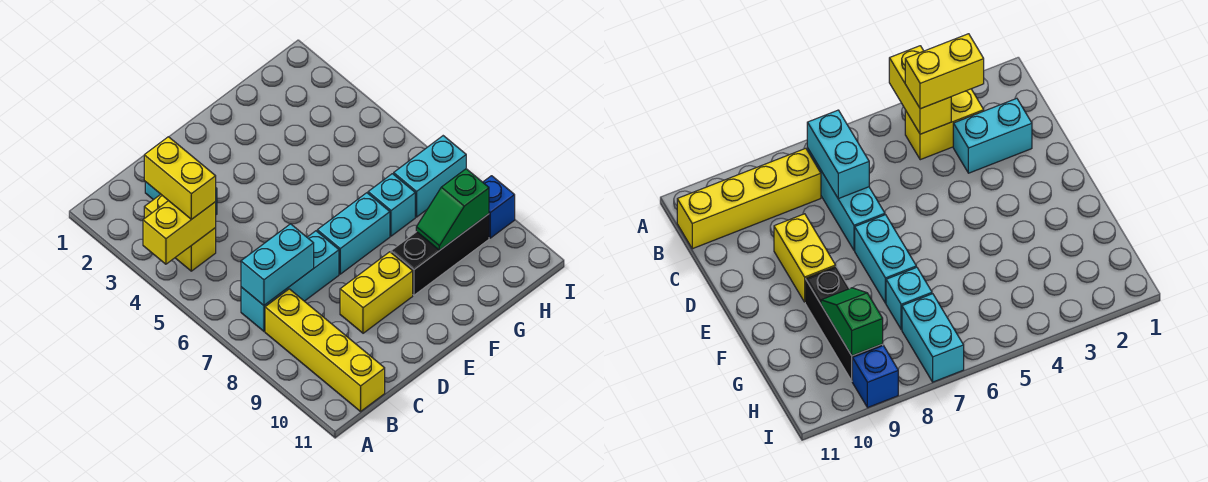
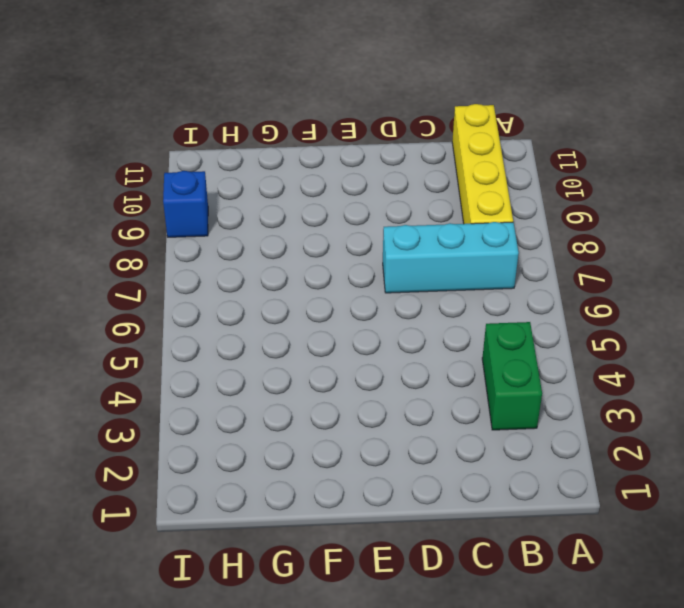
green brick B3:B4 level 1 -> yellow brick B3:B4 level 1
none -> cyan brick C2:C3 level 1
none -> yellow brick D9:E9 level 1
none -> cyan brick E7:F7 level 1

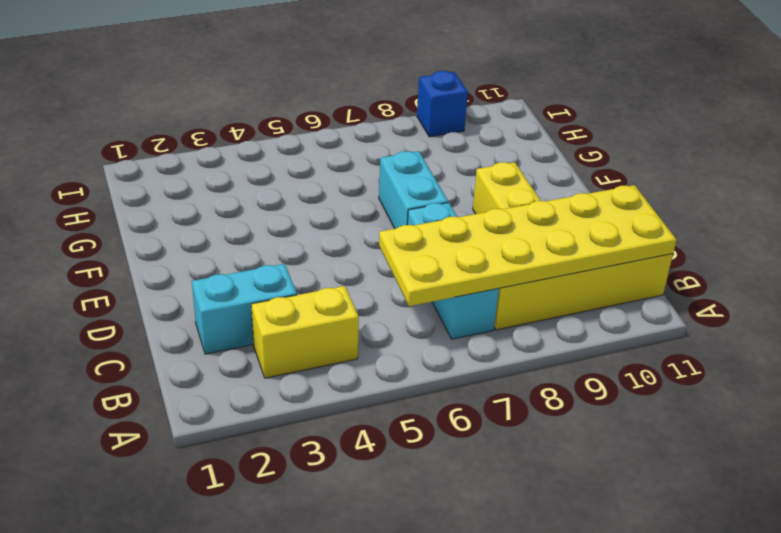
yellow plate B6:C11 level 2 -> cyan brick B7:C7 level 2
none -> black brick F9:H9 level 1
none -> cyan brick G7 level 1
none -> cyan brick H7:I7 level 1

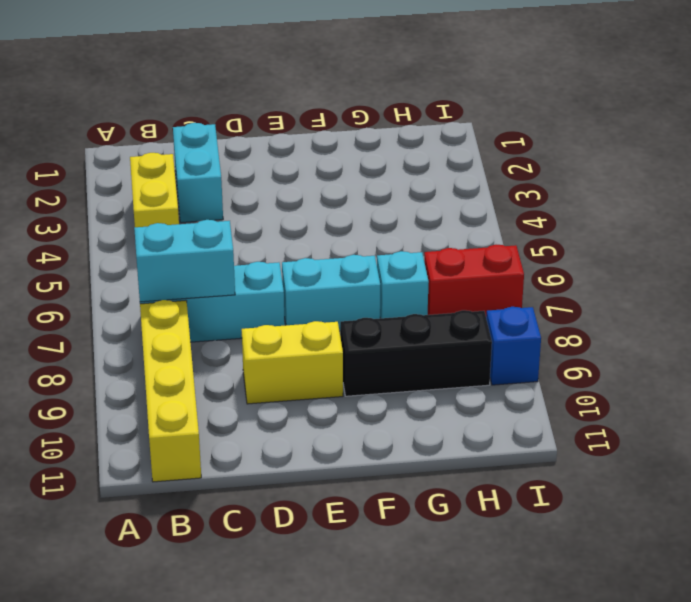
red brick H7:I7 level 1 -> cyan brick H7:I7 level 1
none -> yellow brick A4:B4 level 2
none -> green slope G9:H9 level 2 top H
none -> yellow brick B3:B4 level 3

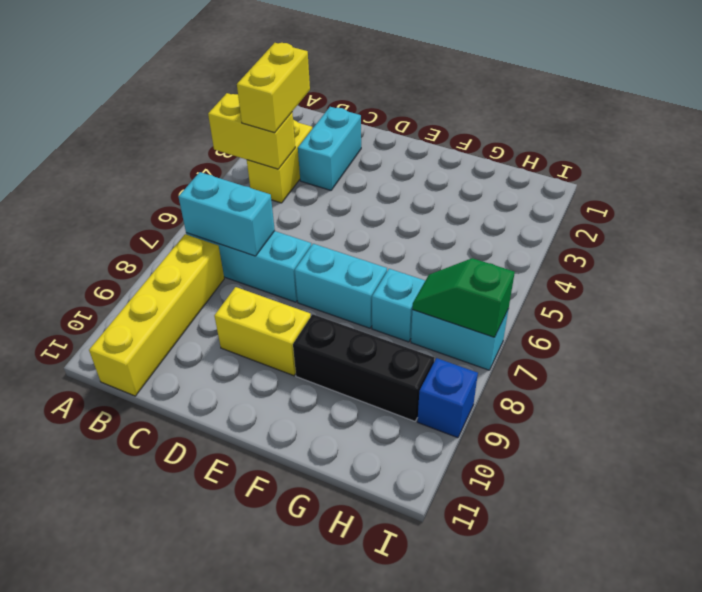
green slope H7:I7 level 2 top I -> green slope G9:H9 level 2 top H

